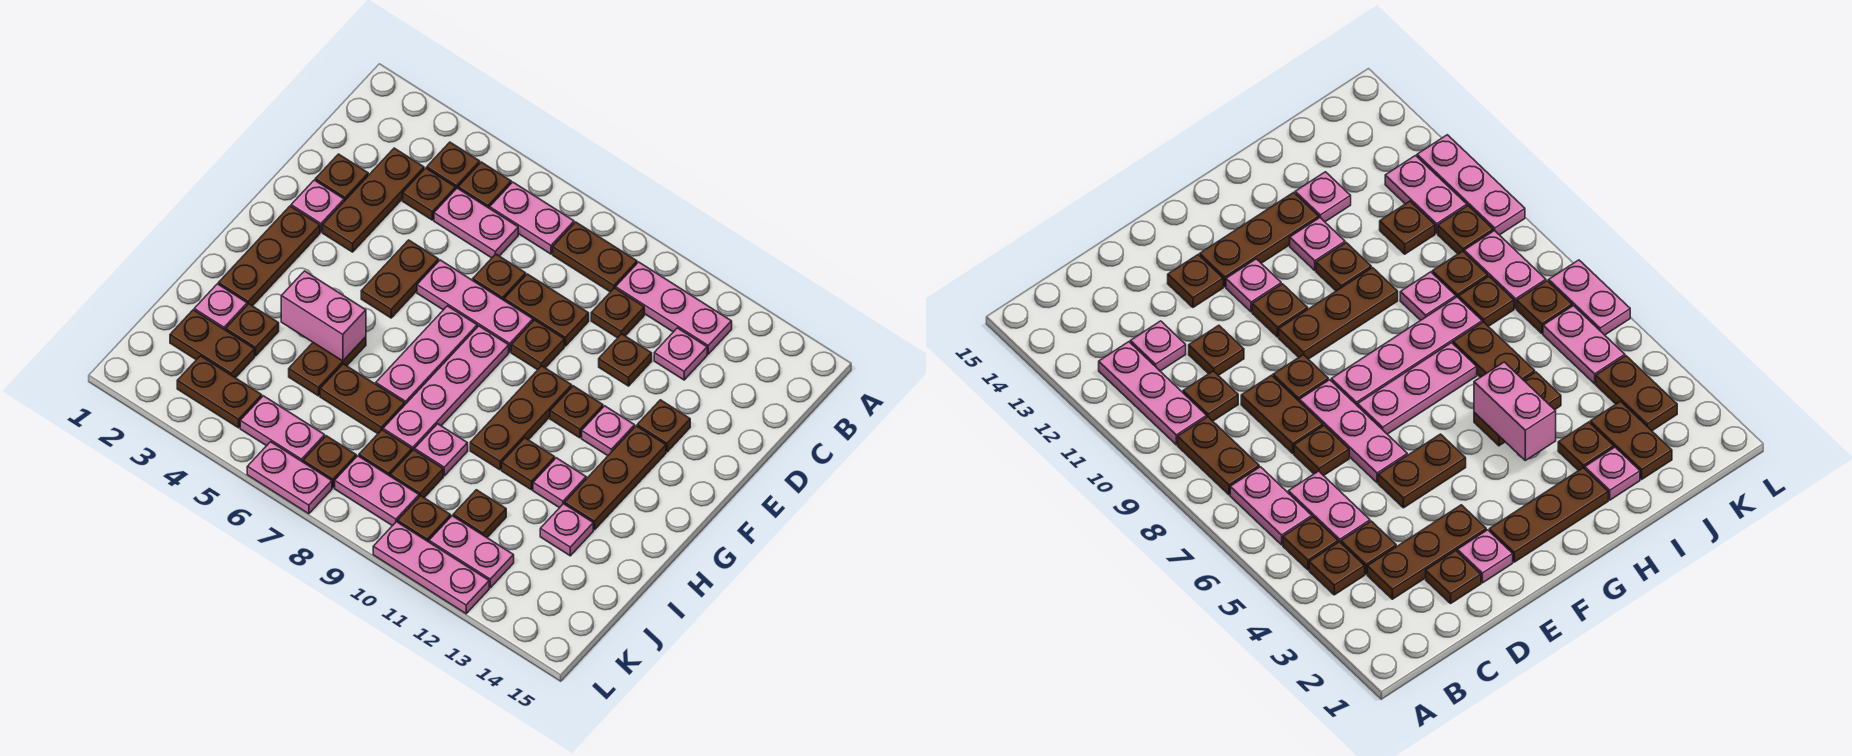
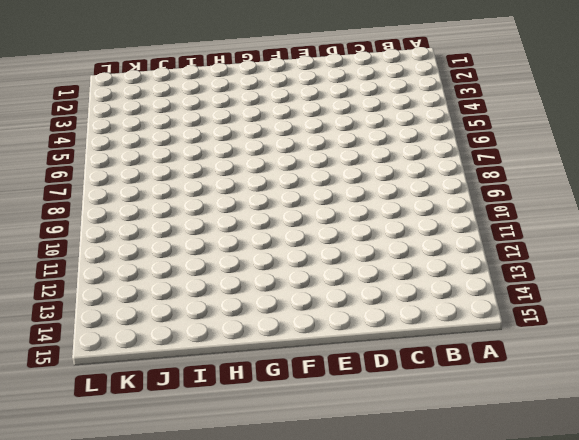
none -> brown plate B4 level 1
none -> brown plate B5 level 1
none -> pink plate B6:B7 level 1
none -> brown plate B8:B9 level 1

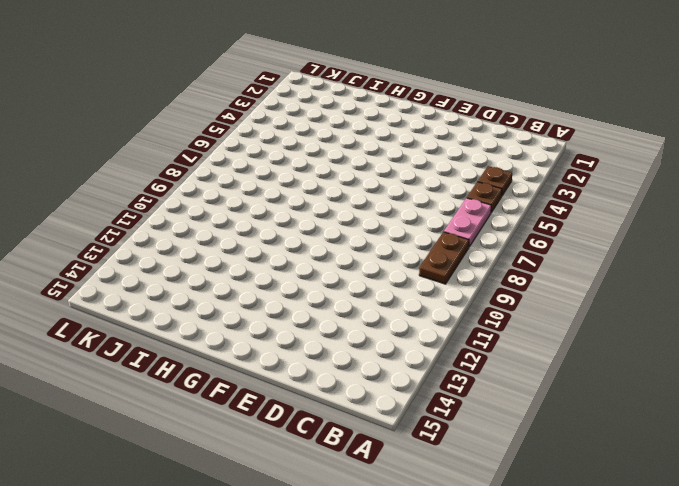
none -> pink plate B10:B12 level 1
none -> brown plate C3:E3 level 1
none -> brown plate C4 level 1
none -> pink plate C5:C6 level 1

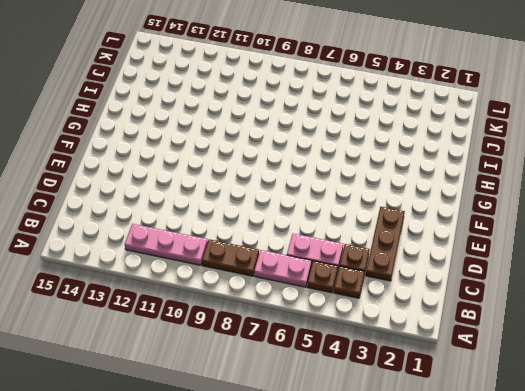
none -> brown plate C10 level 1
none -> pink plate C12 level 1
none -> brown plate D2 level 1
none -> brown plate D7 level 1

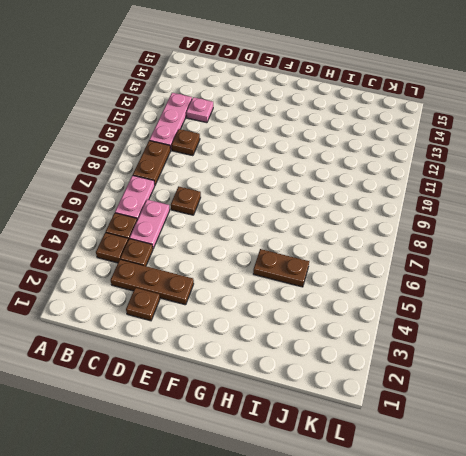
none -> brown plate D8:D9 level 1
none -> brown plate D11 level 1
none -> pink plate E2 level 1
none -> brown plate E5:F5 level 1

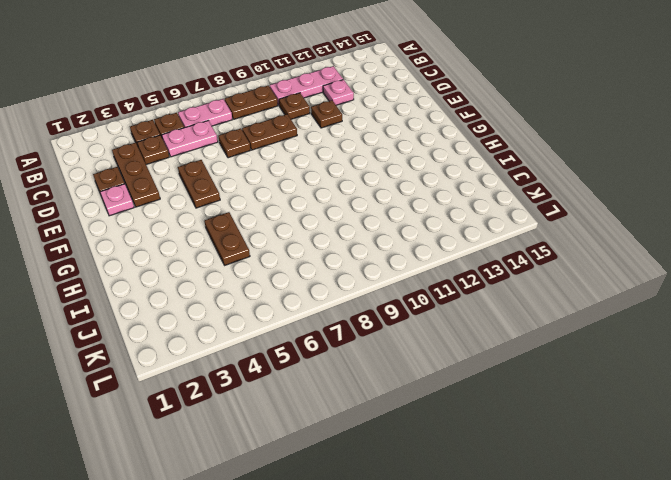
none -> pink plate E6:E8 level 1
none -> brown plate E9 level 1
none -> brown plate E13 level 1
none -> brown plate F2:H2 level 1

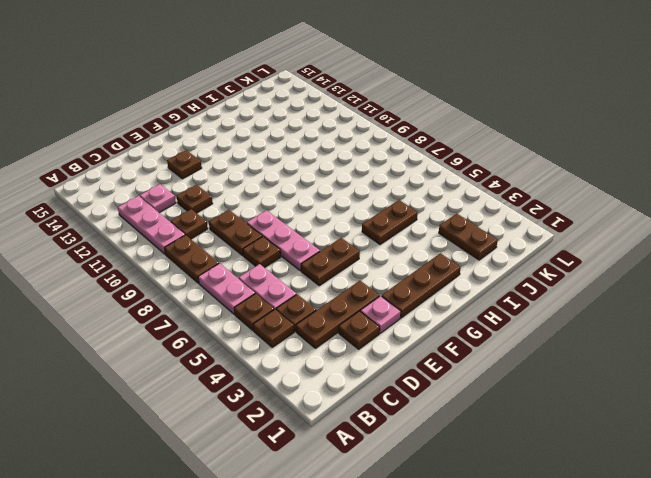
none -> brown plate E9 level 1
none -> pink plate F7:H7 level 1
none -> pink plate F8:I8 level 1
none -> brown plate F10:H10 level 1

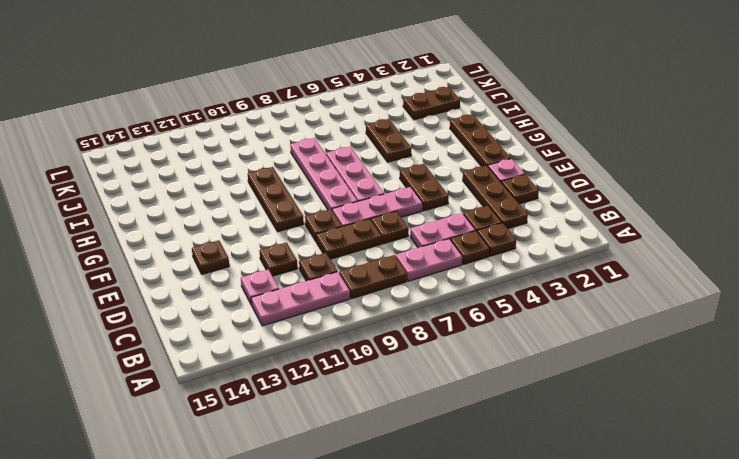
none -> brown plate F11 level 1
none -> pink plate F12 level 1
none -> brown plate F13:H13 level 1
none -> brown plate H11 level 1

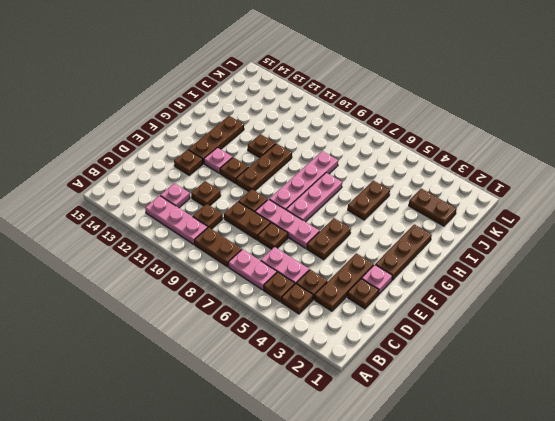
none -> pink plate H12 level 1
none -> pink plate I2 level 1
none -> brown plate I3 level 1
none -> brown plate I6:I7 level 1

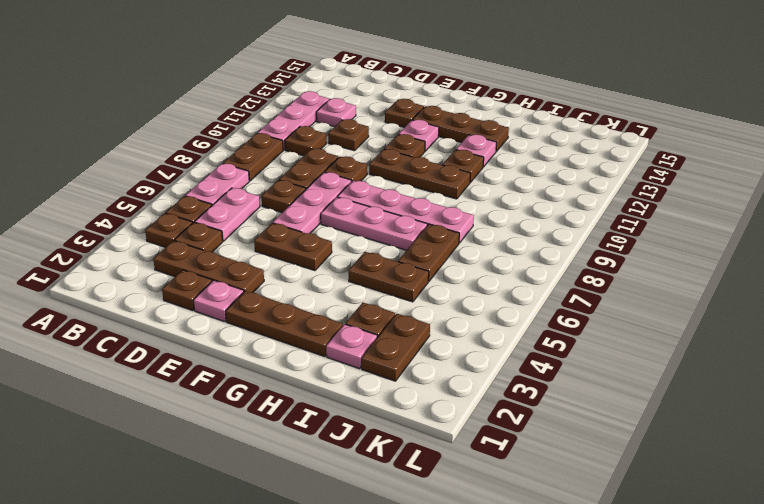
none -> pink plate I9 level 1
none -> pink plate I13 level 1
none -> brown plate J8 level 1
none -> brown plate J9 level 1

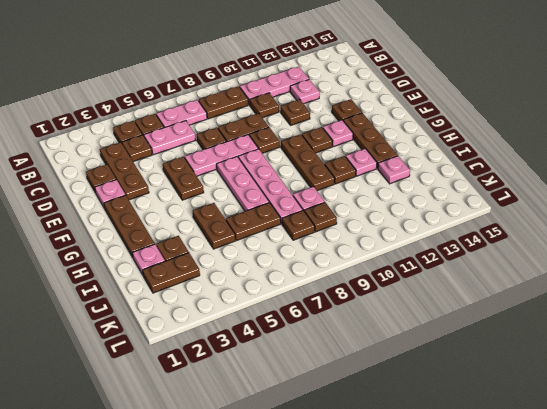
none -> brown plate J11 level 1
none -> brown plate K3:K4 level 1
none -> pink plate K5:K6 level 1
none -> brown plate K7 level 1

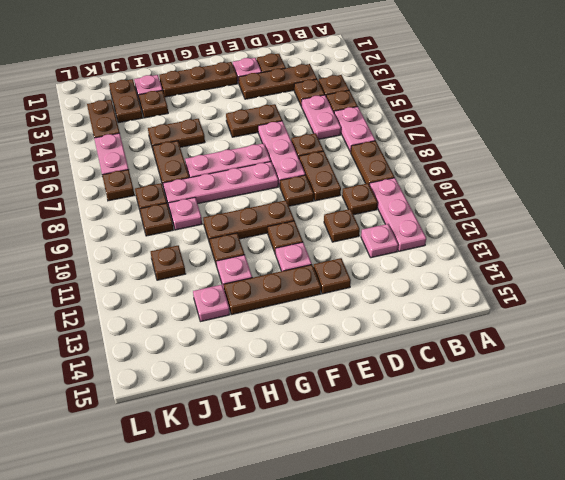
none -> pink plate K8:K9 level 1
none -> brown plate K10 level 1
none -> pink plate K11:K12 level 1
none -> pink plate L6:L7 level 1

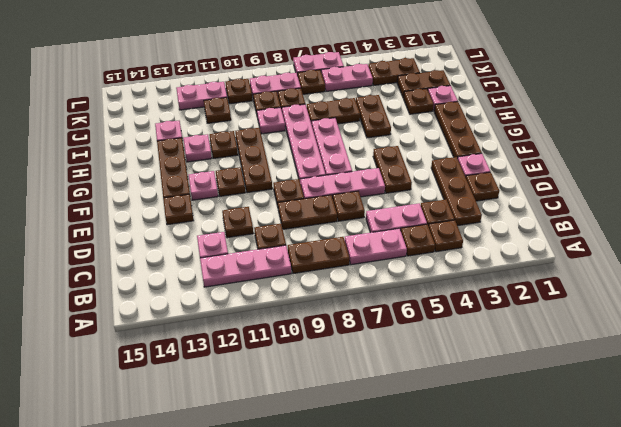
none -> pink plate L10:L12 level 1
none -> pink brick H4:H5 level 2

